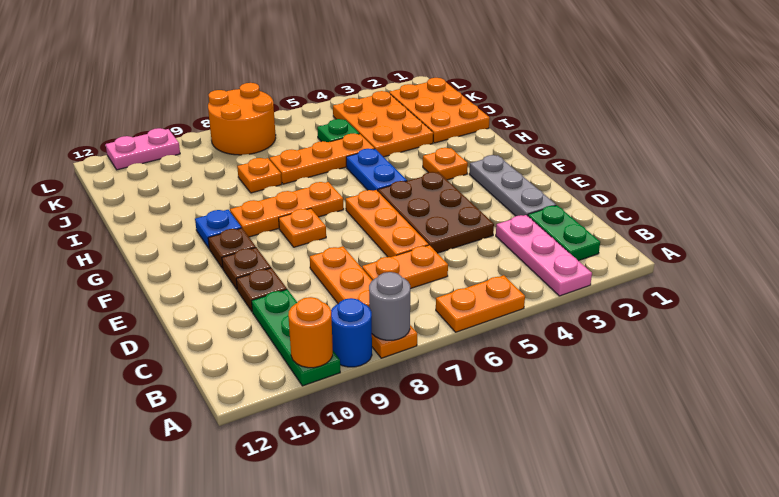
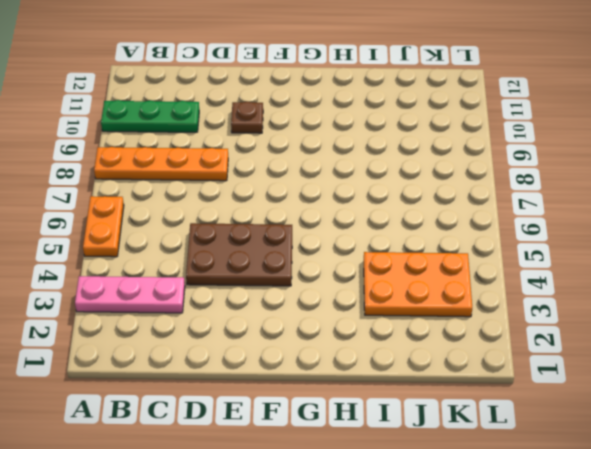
none -> blue round brick A9 level 1
none -> green plate B2:C2 level 1
none -> orange plate C6:C7 level 1

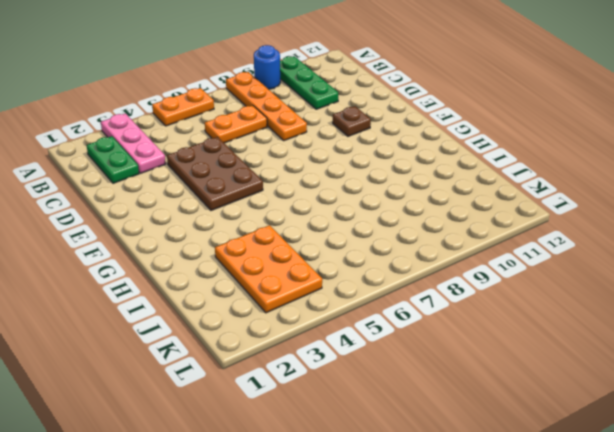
none -> grey plate D2:F2 level 1
none -> orange plate D6:F6 level 1
none -> brown plate D10 level 1

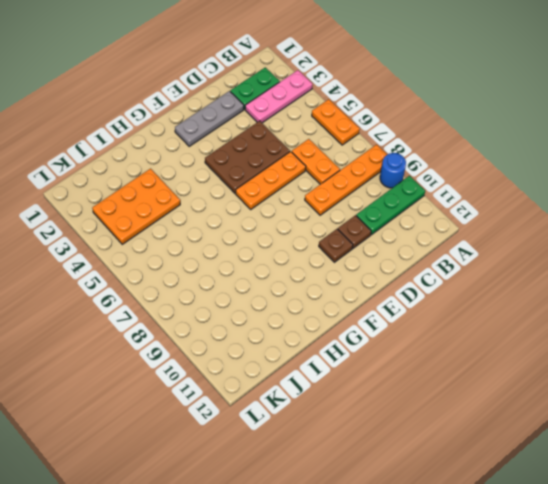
none -> orange plate F8 level 1
none -> brown plate F10 level 1
none -> orange plate G3 level 1

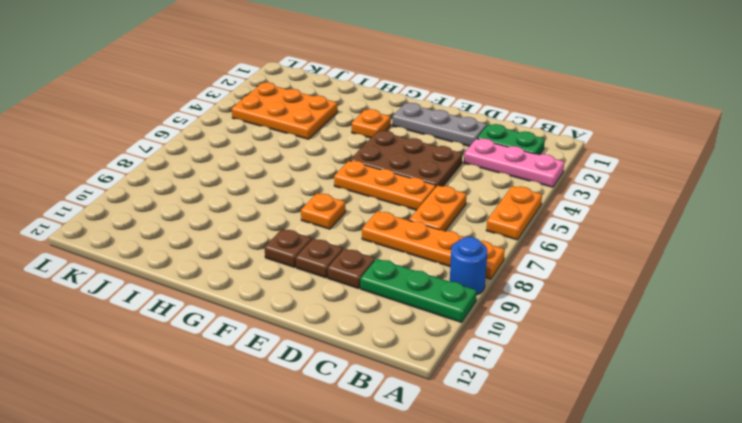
none -> blue plate G5:H5 level 1
none -> orange plate G7:G9 level 1
none -> blue plate G10 level 1

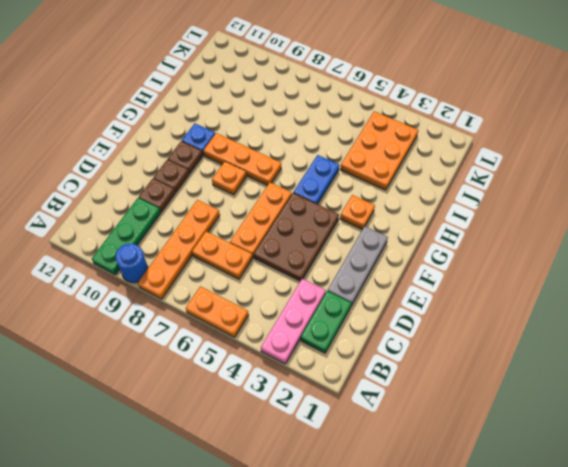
none -> orange plate I1:K2 level 1
none -> orange plate I5:I7 level 1
none -> orange plate I8 level 1

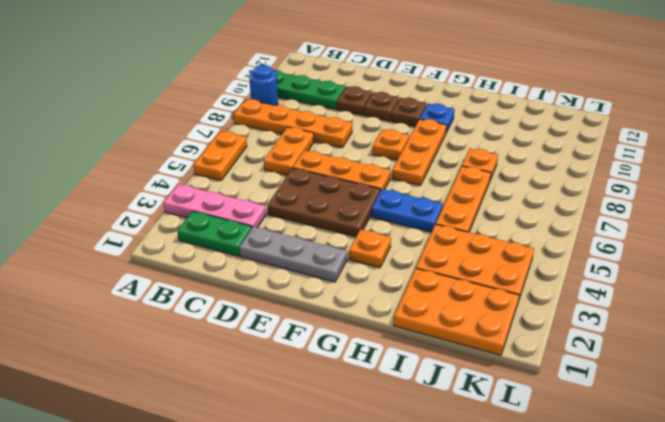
none -> green plate J5 level 1
none -> orange round brick K7:L8 level 1
none -> pink plate L10:L11 level 1

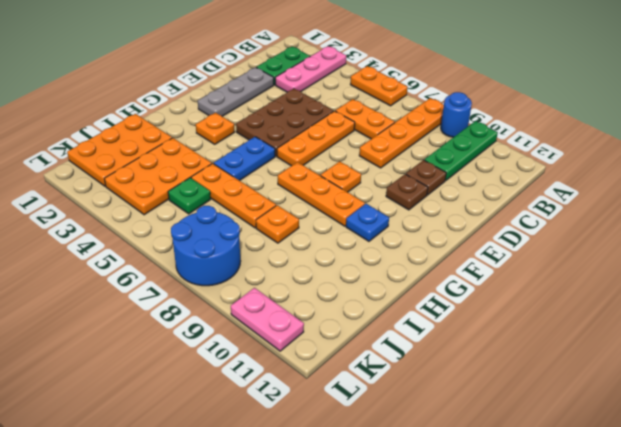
blue round brick K7:L8 level 1 -> orange round brick K7:L8 level 1
none -> brown plate F10 level 1
none -> grey round brick A8 level 2
none -> orange round brick A10 level 2

